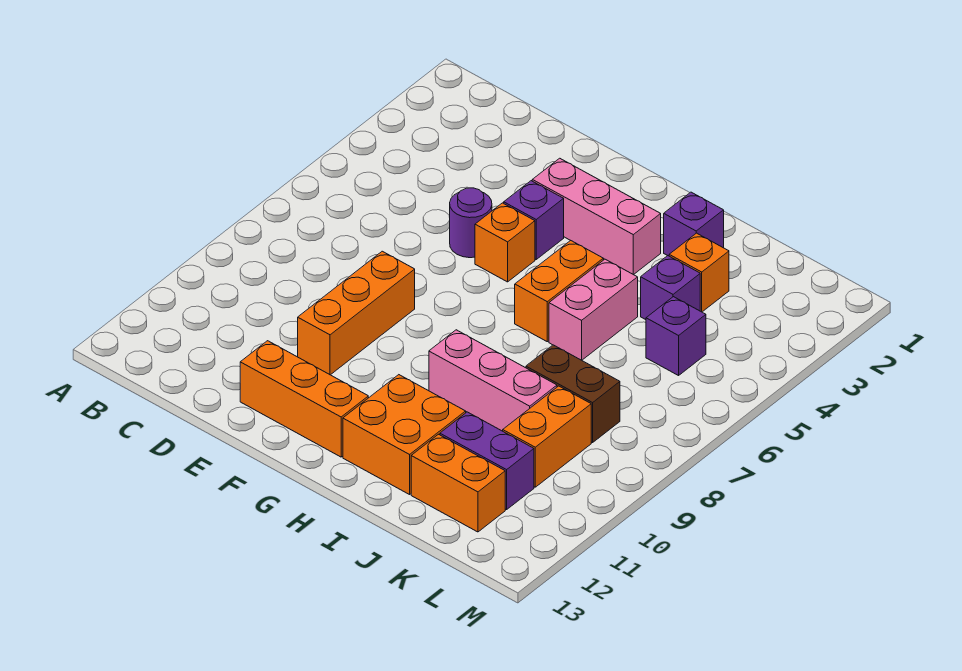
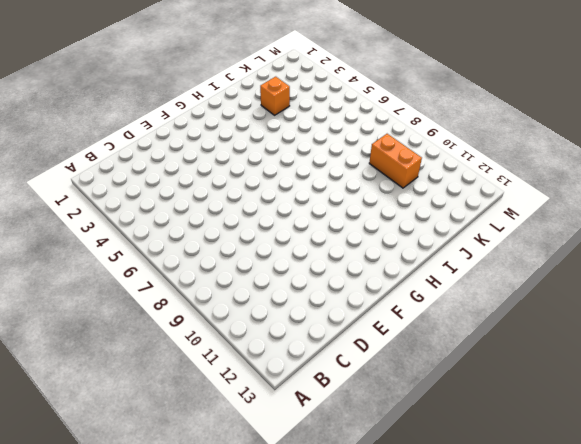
none -> purple round brick E5 level 1
none -> orange brick E8:E10 level 1
none -> orange brick E12:G12 level 1

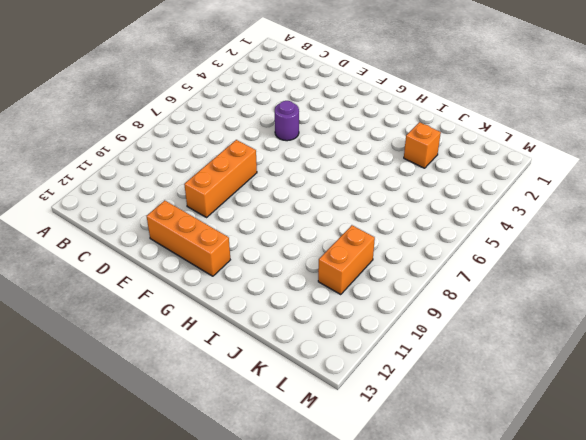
none -> pink brick F3:H3 level 1
none -> purple brick F4 level 1
none -> orange brick F5 level 1

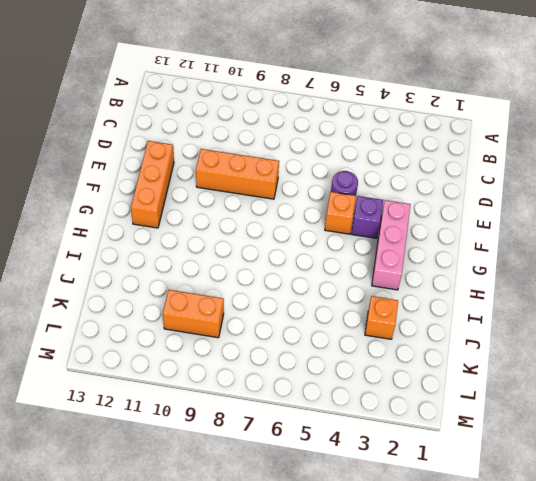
none -> orange brick H5:H6 level 1
none -> pink brick H9:J9 level 1
none -> orange brick H11:I12 level 1

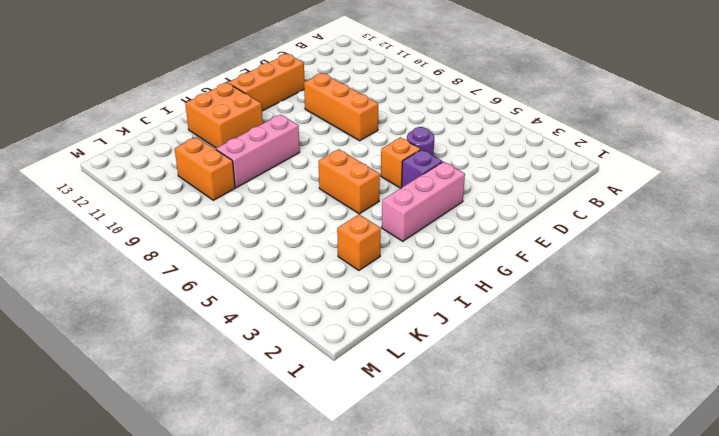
none -> purple brick I2 level 1
none -> pink brick I5:I6 level 1
none -> purple brick J4 level 1

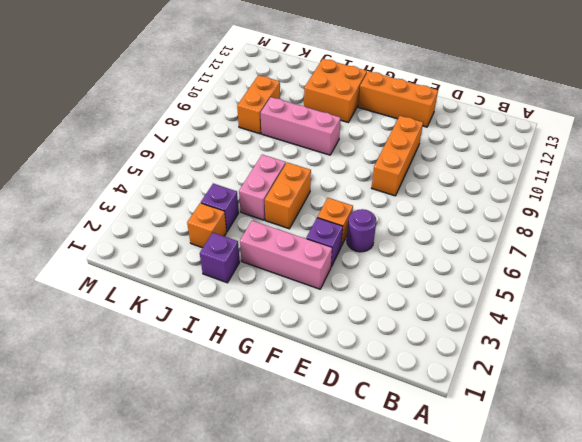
none -> brown brick J8:K8 level 1
none -> purple brick J11:K11 level 1
none -> orange brick J12:K12 level 1

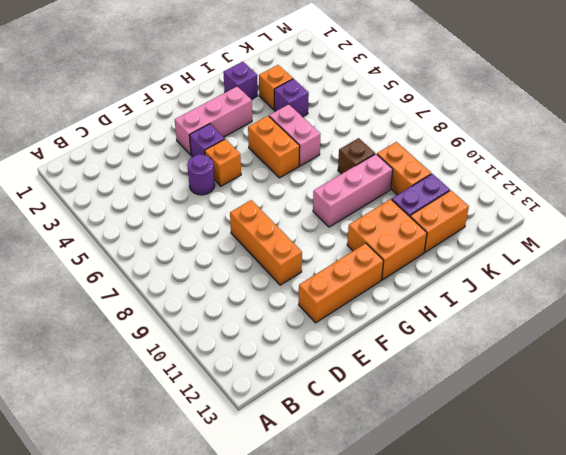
brown brick J8 level 1 -> brown brick J8:K8 level 1
none -> purple brick K5 level 1

